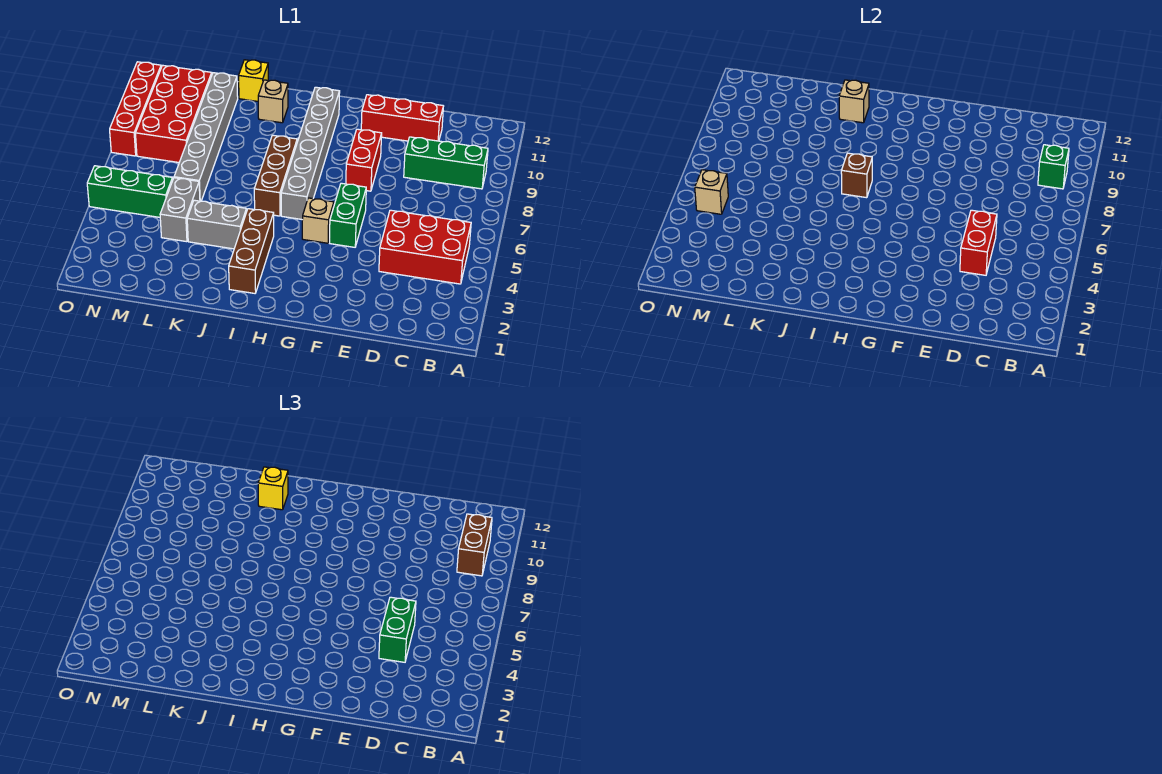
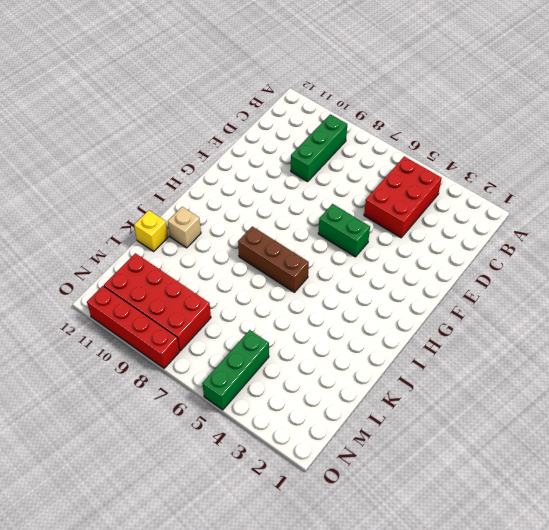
none -> red brick D11:F11 level 1
none -> red brick F8:F9 level 1
none -> tan brick G5 level 1

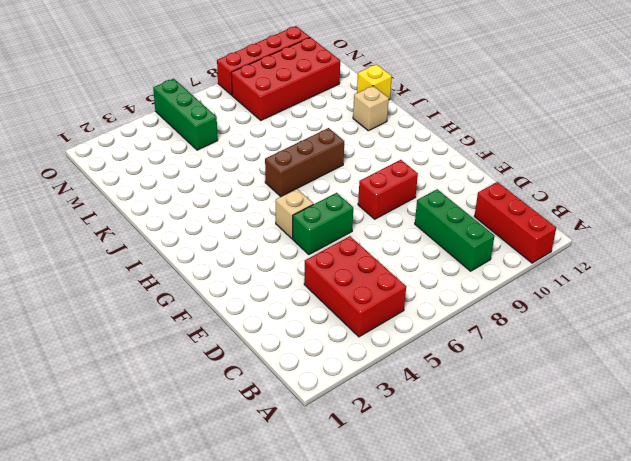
red brick A11:C11 level 1 -> red brick D11:F11 level 1
none -> grey brick H6:H11 level 1
none -> brown brick I2:I4 level 1
none -> grey brick J4:K4 level 1

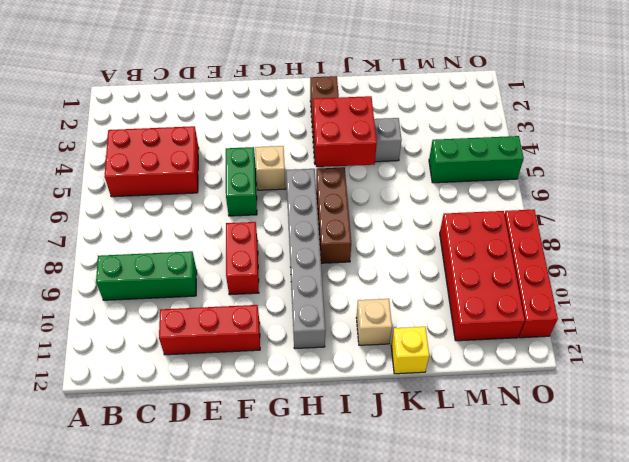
red brick I4:J5 level 2 -> none
none -> grey brick L4:L5 level 1
none -> grey brick L6:L11 level 1
none -> green brick B9 level 2

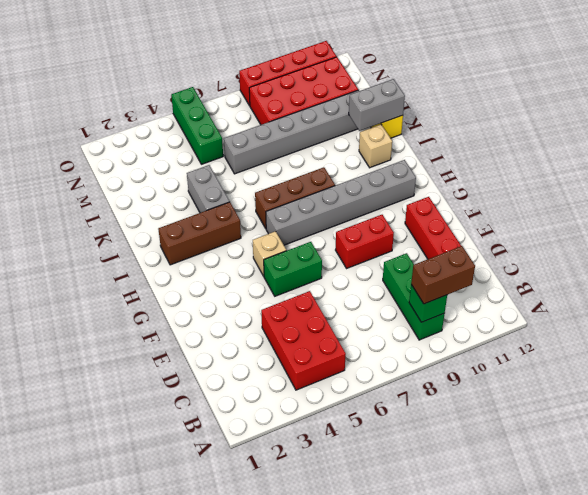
grey brick K11:K12 level 2 -> grey brick L4:L5 level 1
none -> red brick D4:D5 level 2
none -> brown brick I7 level 2
none -> tan brick J11 level 2

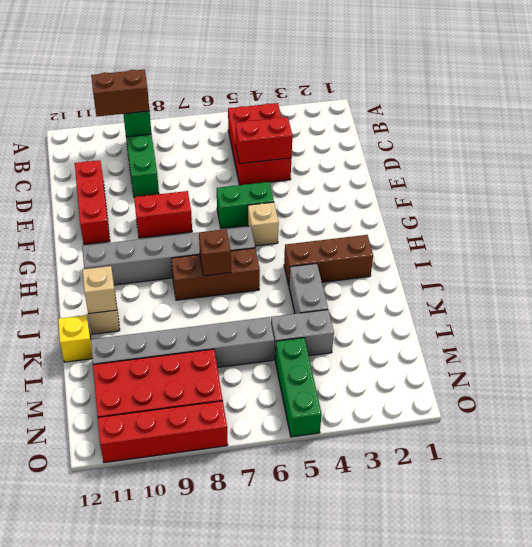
none -> tan brick N5 level 2
none -> green brick D4:D5 level 3
none -> yellow brick J11 level 3

